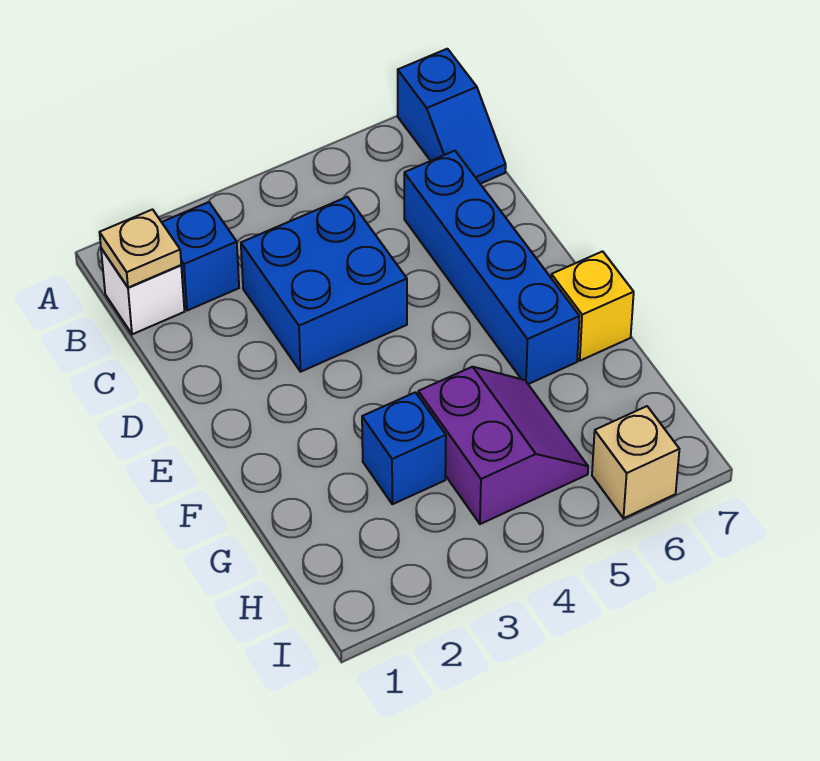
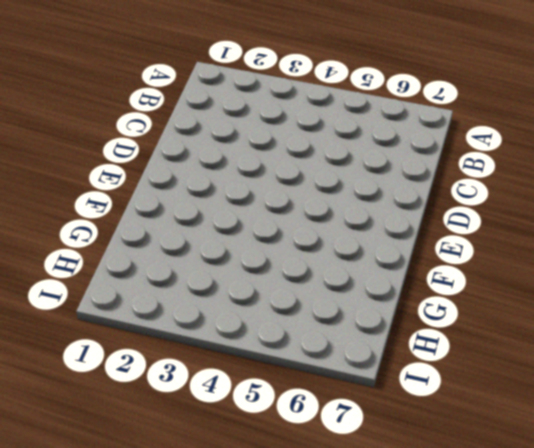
none -> blue slope A7:B7 level 1 top A
none -> white brick B1 level 1

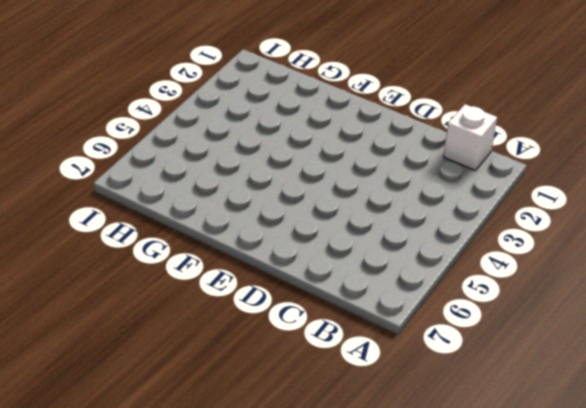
none -> blue slope A7:B7 level 1 top A
none -> blue brick B2 level 1

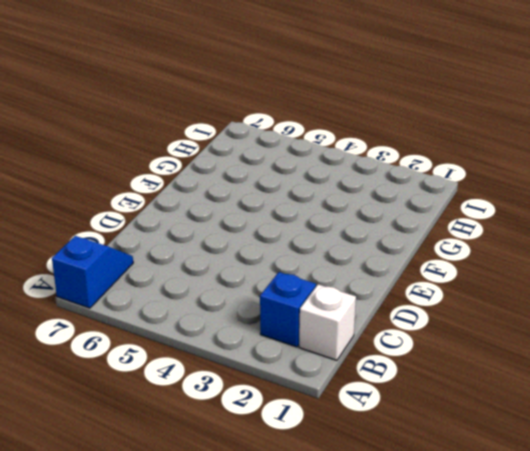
none -> blue brick C3:D4 level 1
none -> blue brick C6:F6 level 1

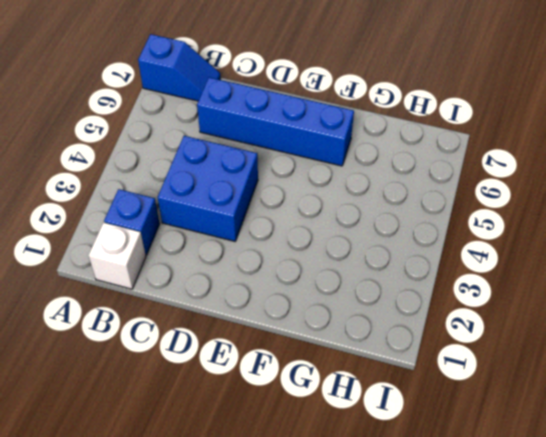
none -> yellow brick F7 level 1
none -> blue brick G3 level 1

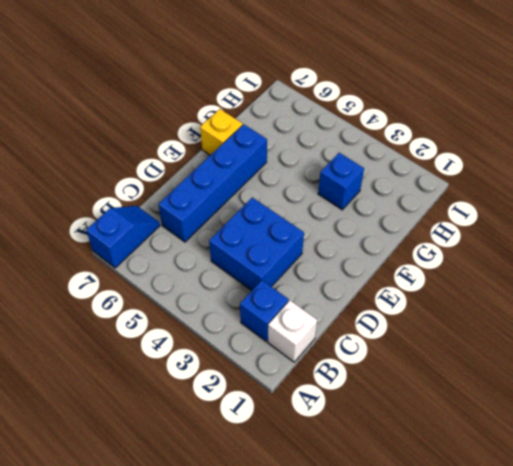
none -> purple slope G4:H5 level 1 top 4
none -> tan brick I6 level 1

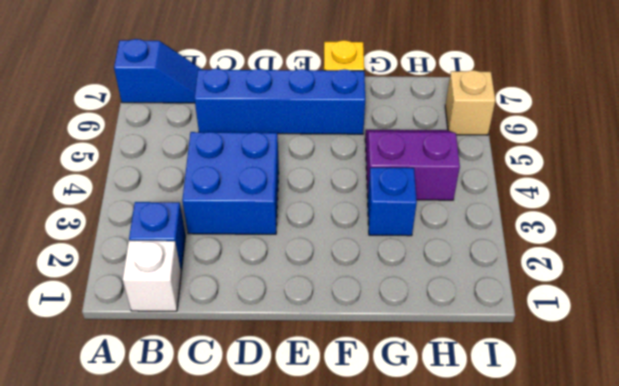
none -> tan plate B1 level 2

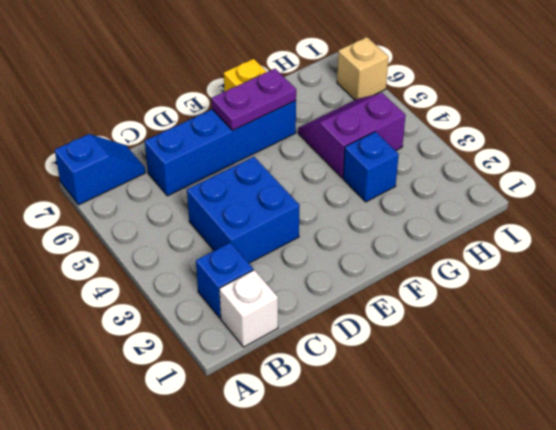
purple plate E6:F6 level 2 -> none
none -> tan plate B1 level 2

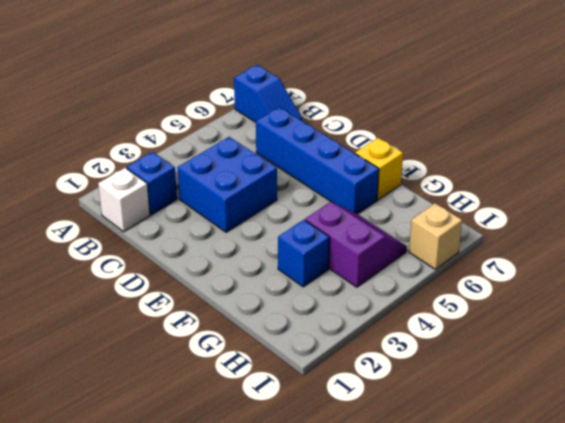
none -> tan plate B1 level 2

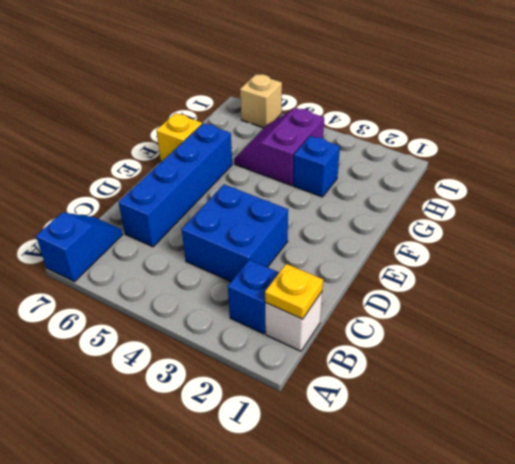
yellow plate B1 level 2 -> tan plate B1 level 2

